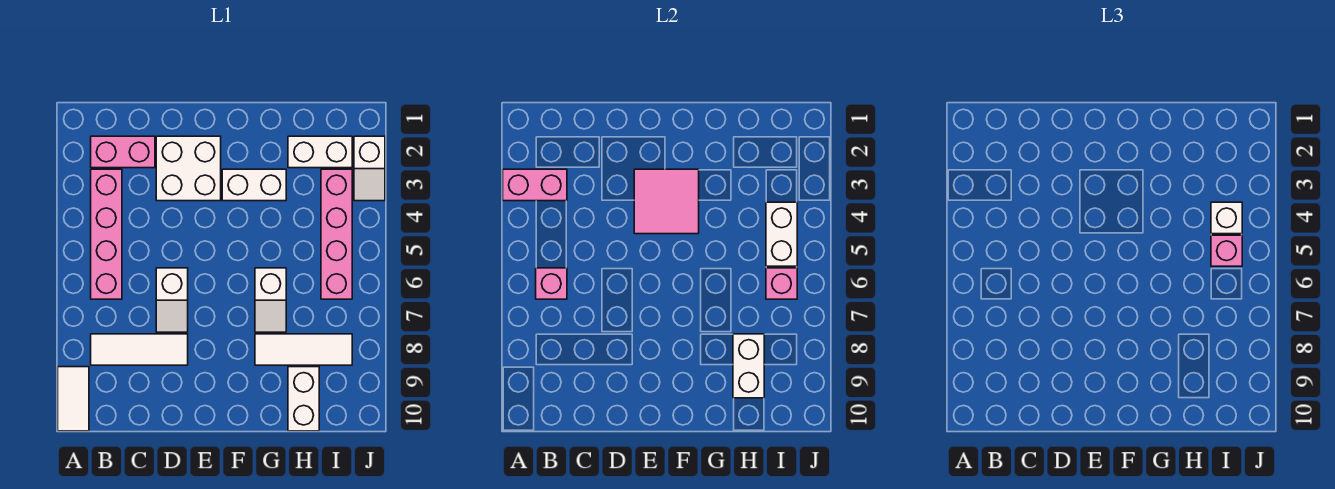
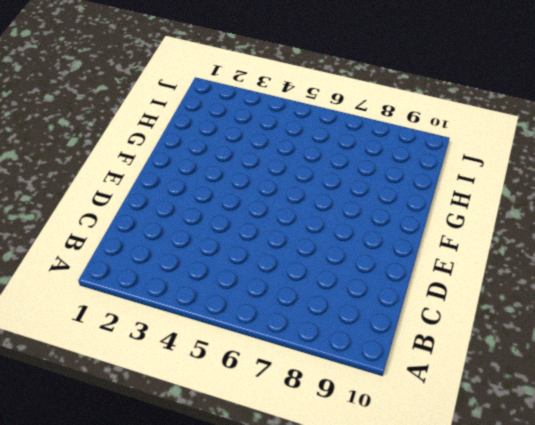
none -> white tile A9:A10 level 1
none -> pink brick B2:C2 level 1
none -> pink brick B3:B6 level 1

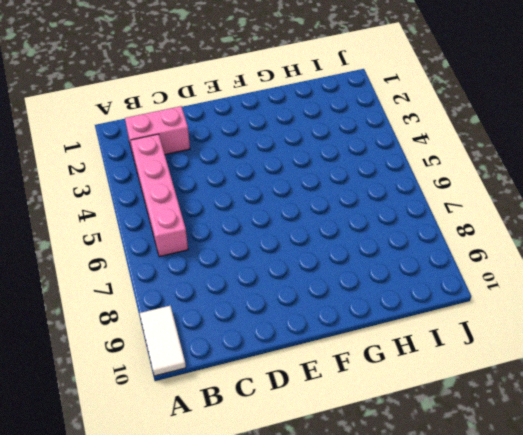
none -> white tile B8:D8 level 1
none -> white brick D2:E3 level 1
none -> white slope D6:D7 level 1 top 6

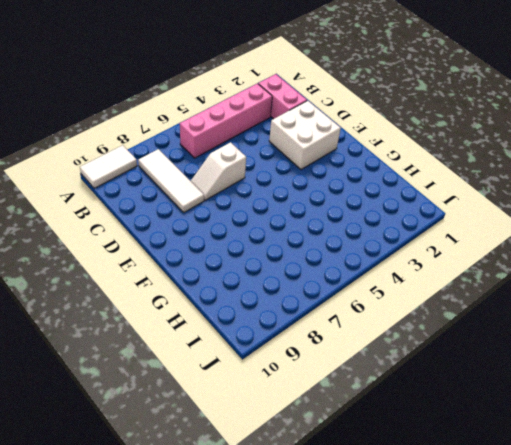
none -> white brick F3:G3 level 1
none -> white slope G6:G7 level 1 top 6
none -> white tile G8:I8 level 1

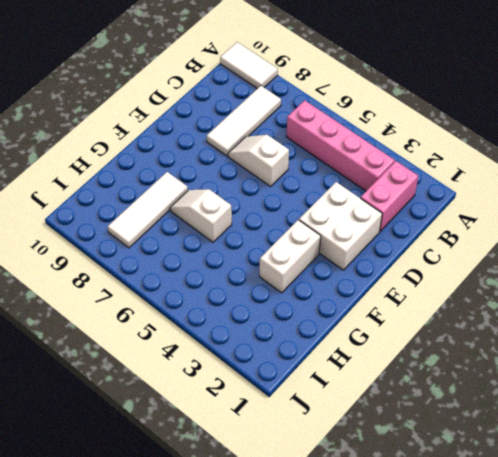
none -> white brick H2:I2 level 1
none -> white brick H9:H10 level 1
none -> pink brick I3:I6 level 1

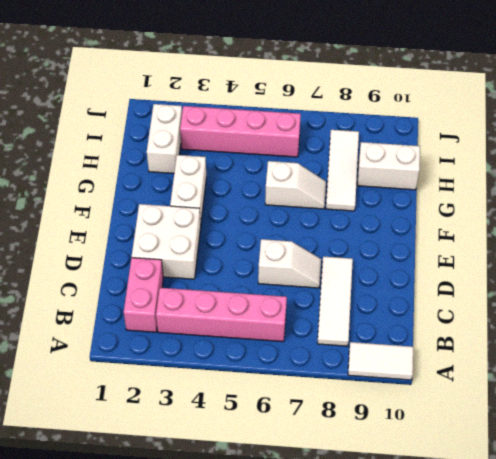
none -> white slope J2:J3 level 1 top 2
none -> pink brick A3:B3 level 2
none -> pink brick B6 level 2

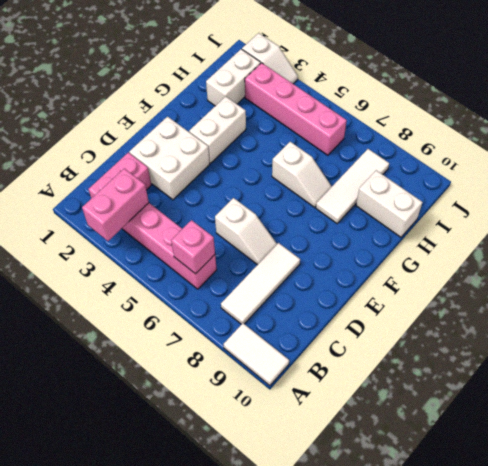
none -> pink tile E3:F4 level 2
none -> white brick H8:H9 level 2
none -> white brick I4:I5 level 2

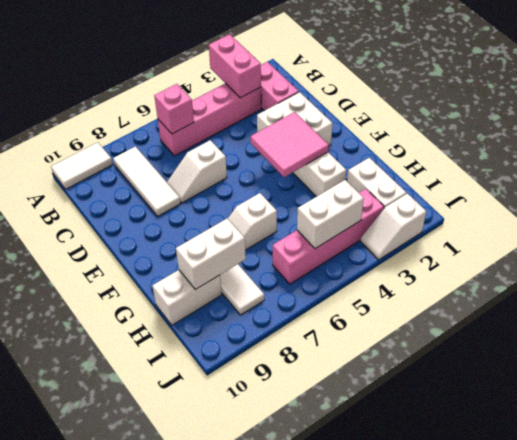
none -> pink brick I6 level 2
none -> white brick I4 level 3
none -> pink brick I5 level 3

